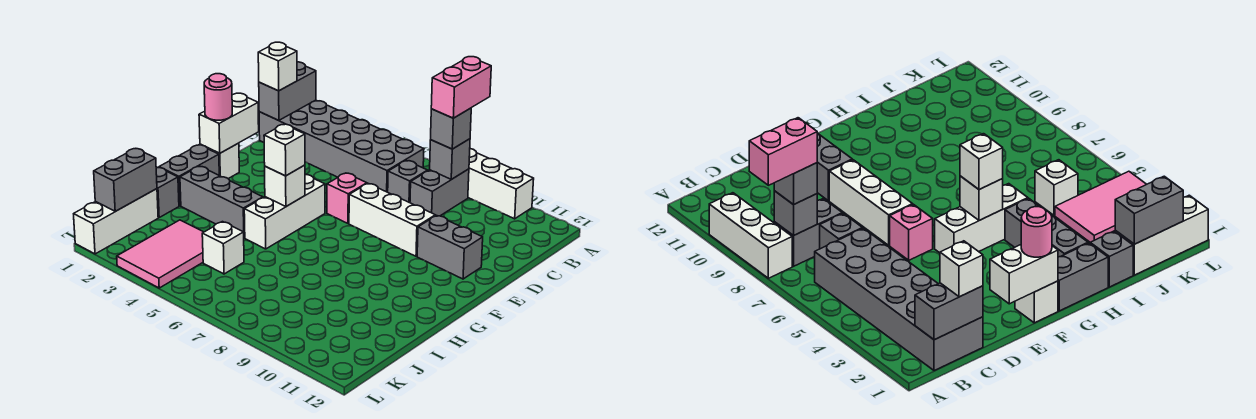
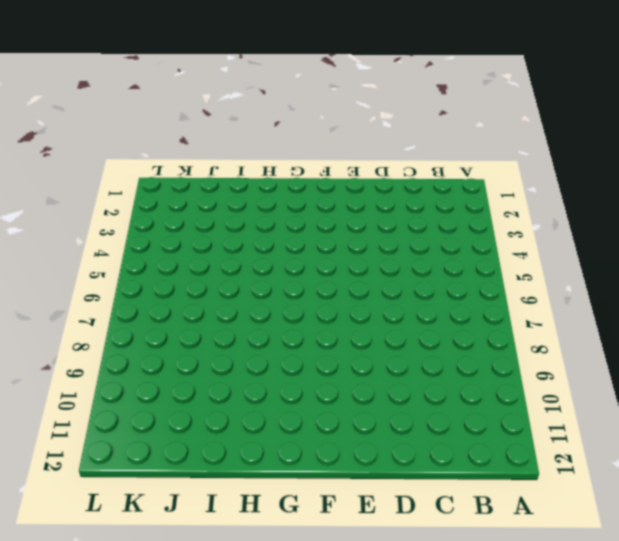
none -> white brick A8:A10 level 1
none -> grey brick B1:C6 level 1
none -> grey brick B8:C8 level 1

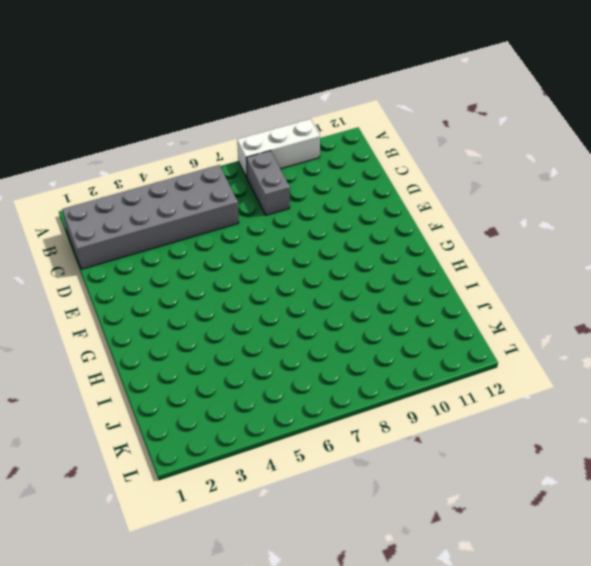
none -> grey brick C7 level 1
none -> pink brick E6 level 1
none -> white brick E7:E9 level 1

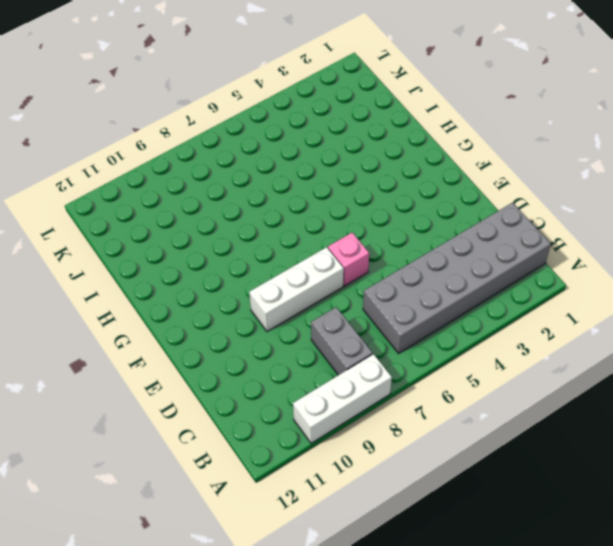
none -> grey brick C7 level 1
none -> grey brick E10:E11 level 1
none -> white brick F1 level 1

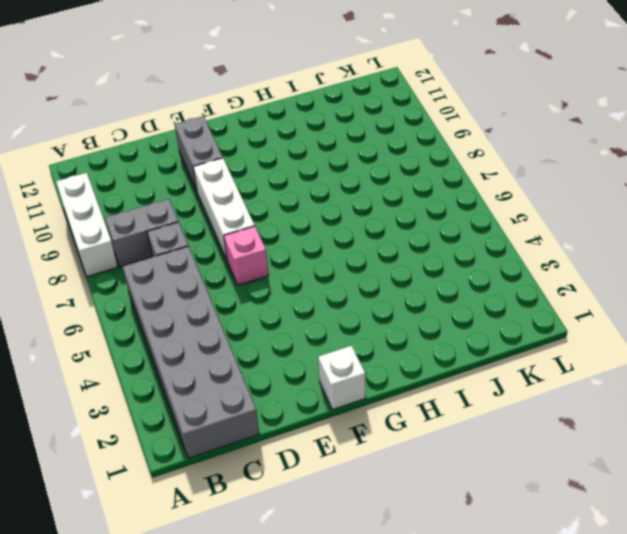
none -> white brick F5:H5 level 1
none -> grey brick G1:H1 level 1
none -> grey brick H2:H4 level 1

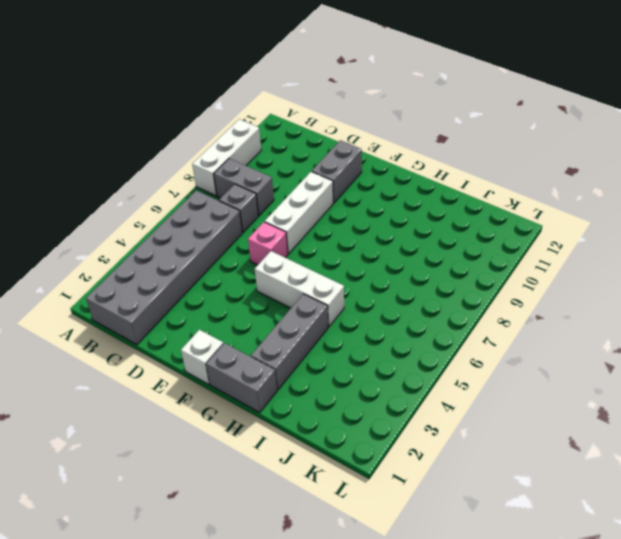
none -> grey brick I1 level 1
none -> white brick J1:L1 level 1
none -> pink tile J3:L4 level 1

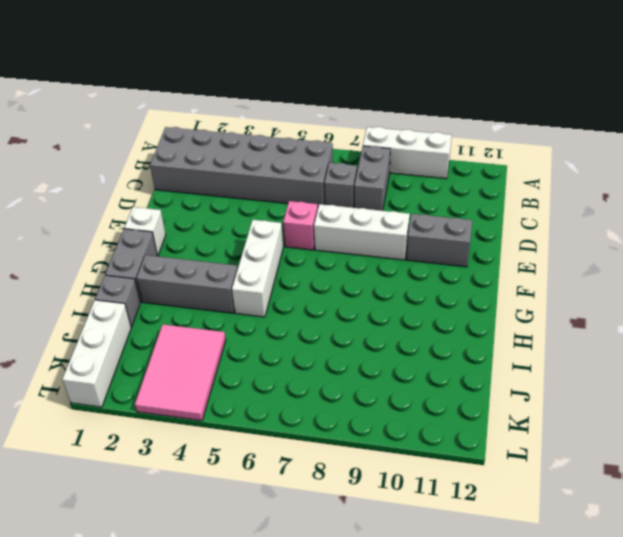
none -> white brick J5 level 1
none -> grey brick B1:C1 level 2
none -> grey brick B8 level 2

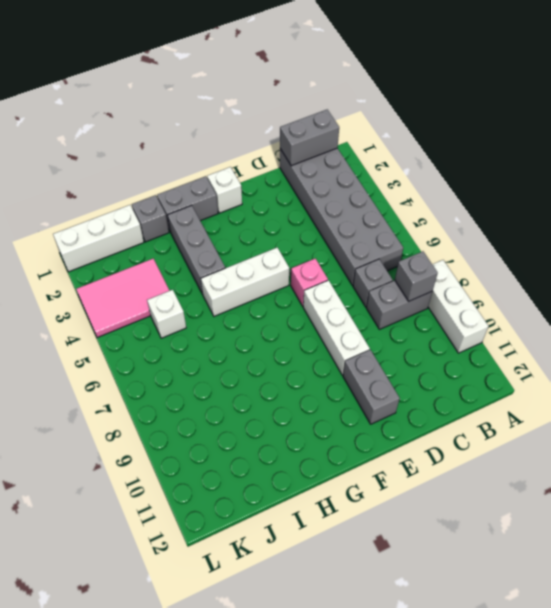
none -> white brick E1:F1 level 2
none -> white brick G5 level 2
none -> grey brick J1:K1 level 2

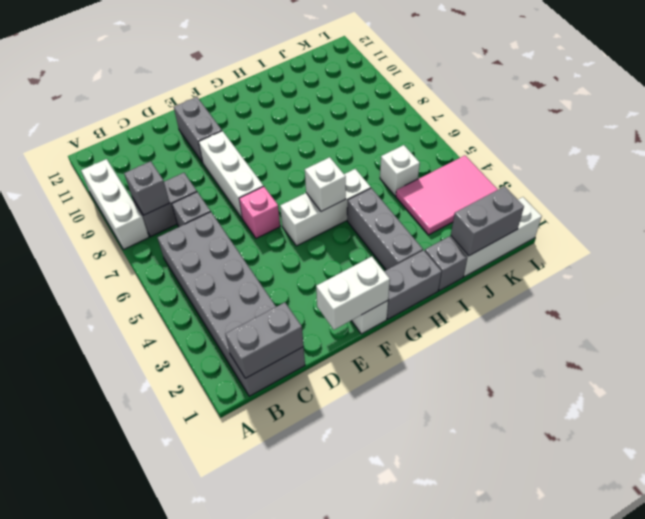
none -> grey brick B8 level 3
none -> white brick C1 level 3
none -> pink round brick F1 level 3

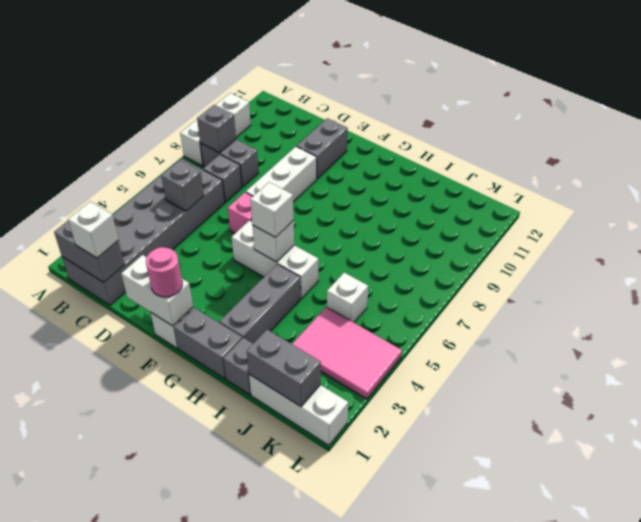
grey brick C5 level 2 -> grey brick B8 level 3
none -> pink brick A8:B8 level 4

